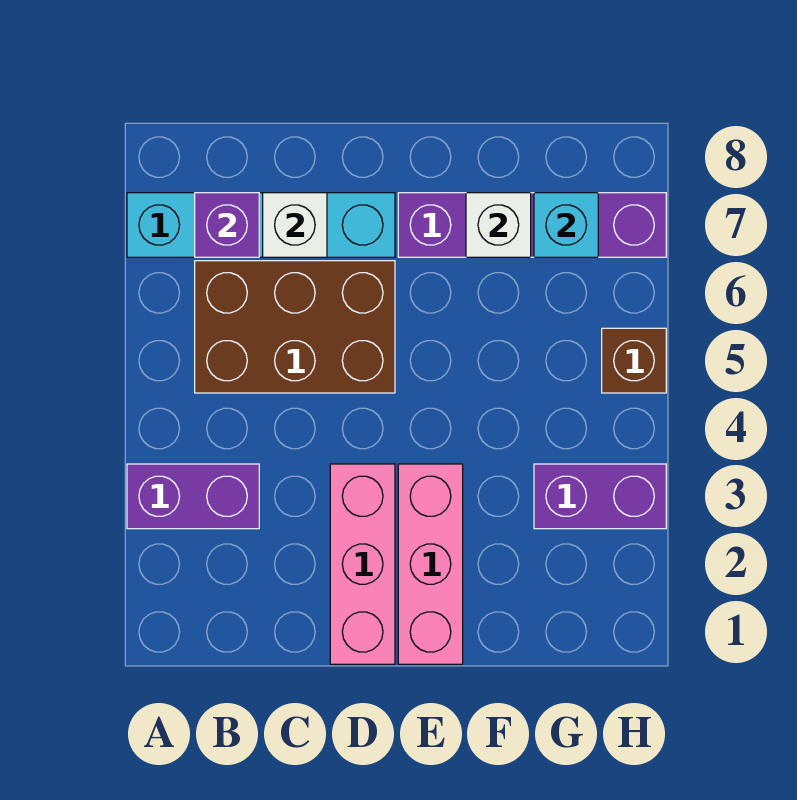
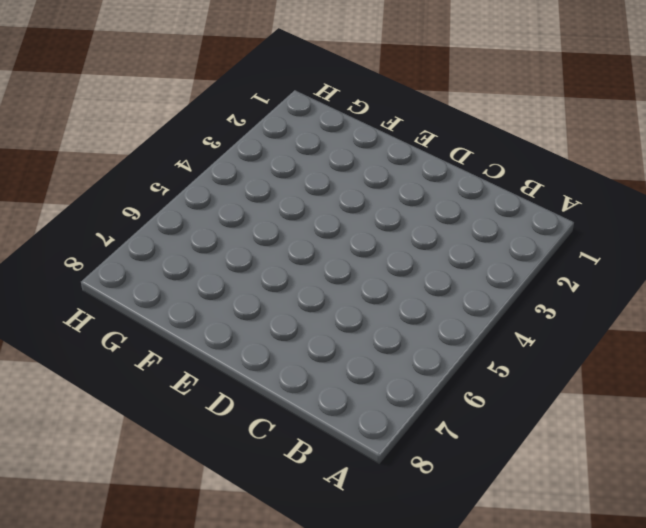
none -> purple brick A3:B3 level 1
none -> cyan brick A7:D7 level 1
none -> brown brick B5:D6 level 1

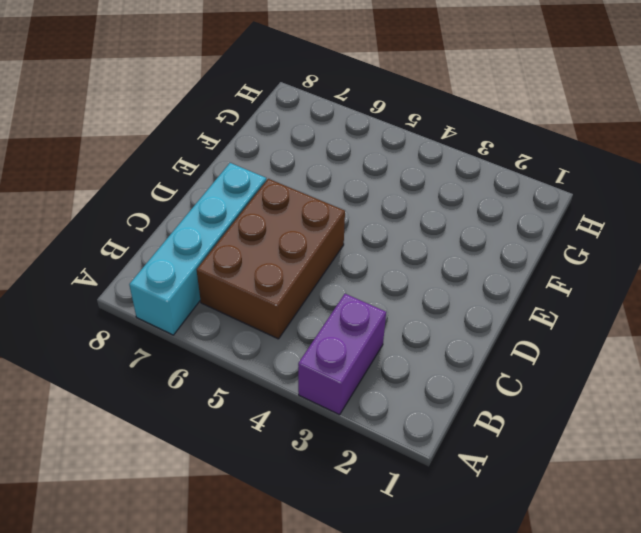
none -> pink brick D1:D3 level 1
none -> pink brick E1:E3 level 1
none -> purple brick E7:H7 level 1

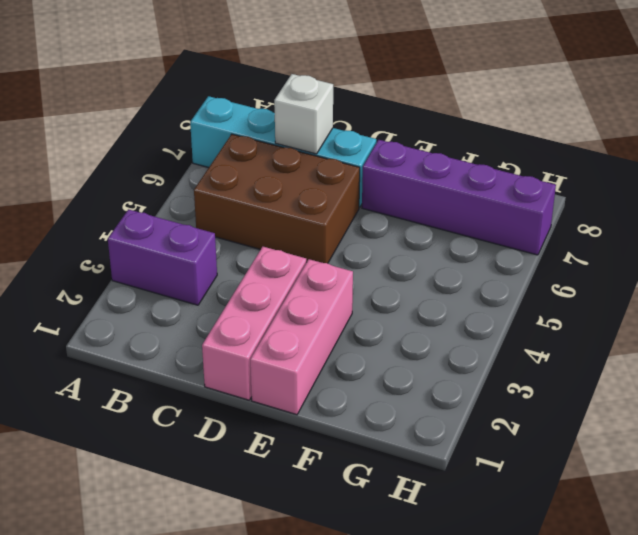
none -> purple brick G3:H3 level 1
none -> brown brick H5 level 1
none -> purple brick B7 level 2

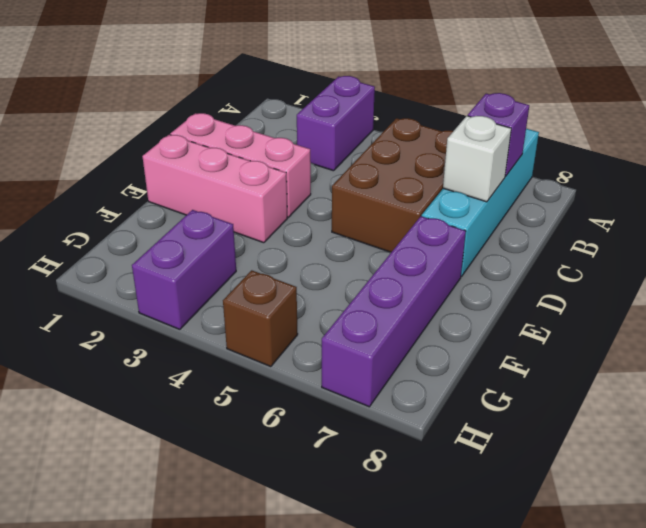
none -> white brick F7 level 2
none -> cyan brick G7 level 2

